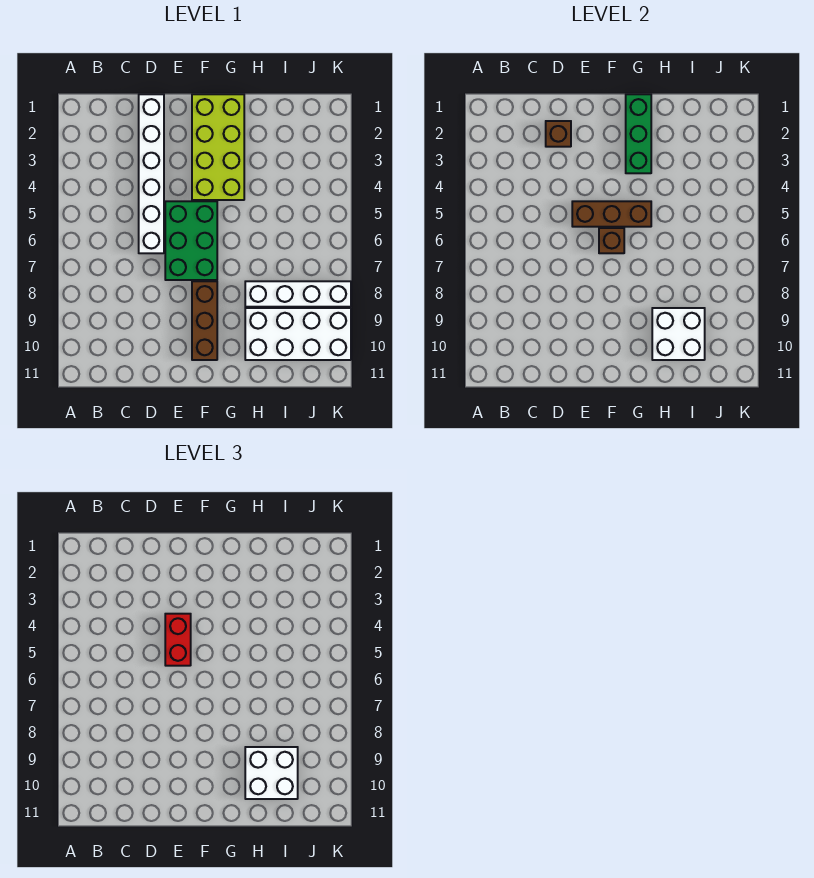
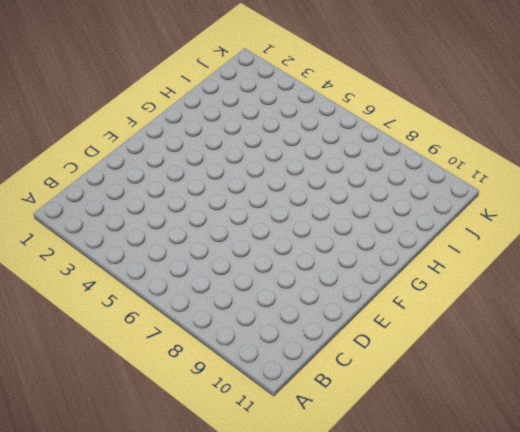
none -> white brick D1:D6 level 1
none -> green brick E5:F7 level 1
none -> lime brick F1:G4 level 1

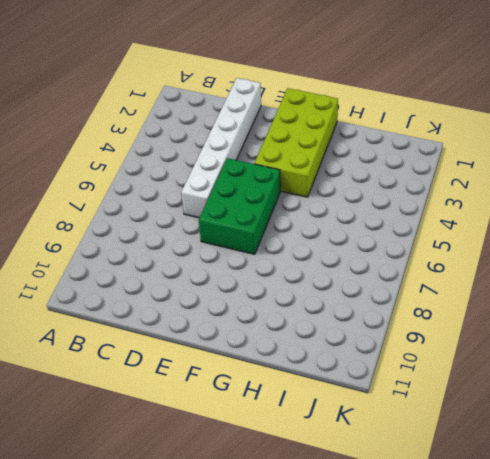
none -> brown brick F8:F10 level 1
none -> white brick H8:K8 level 1
none -> white brick H9:K10 level 1

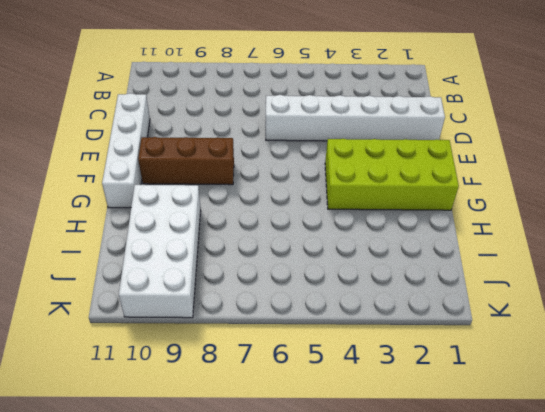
white brick D11:G11 level 1 -> white brick H8:K8 level 1
none -> green brick E5:F7 level 1
none -> brown brick D2 level 2
none -> brown brick E5:G5 level 2

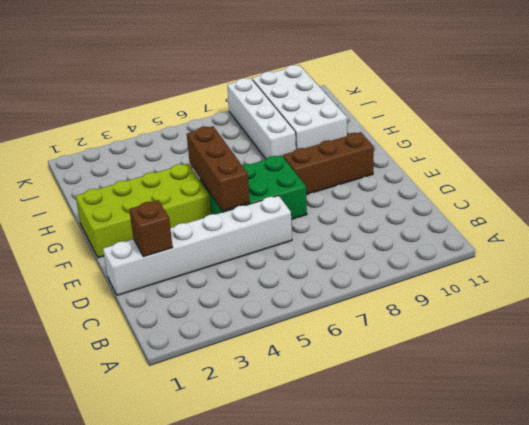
none -> brown brick F6 level 2
none -> green brick G1:G3 level 2
none -> white brick H9:I10 level 2

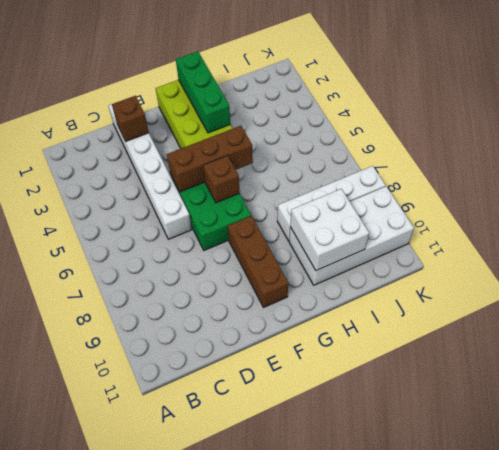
none -> red brick E4:E5 level 3
none -> white brick H9:I10 level 3

